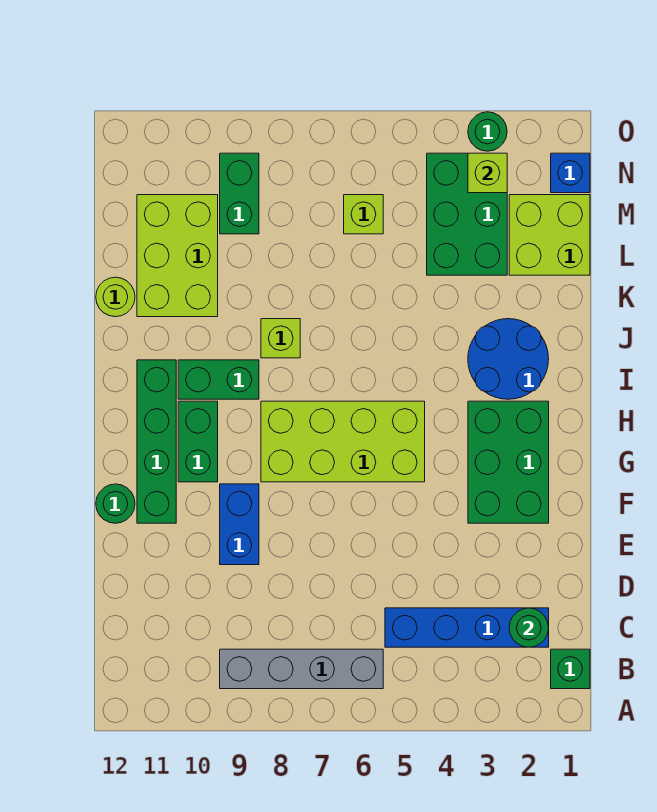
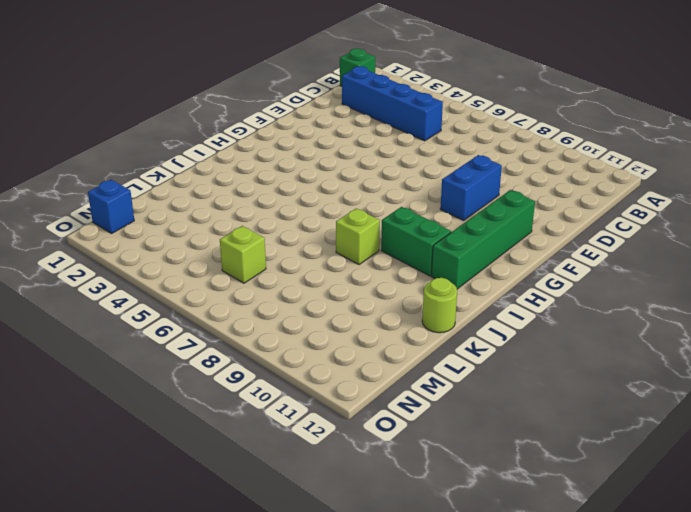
none -> grey brick B6:B9 level 1
none -> green brick F2:H3 level 1
none -> green round brick F12 level 1

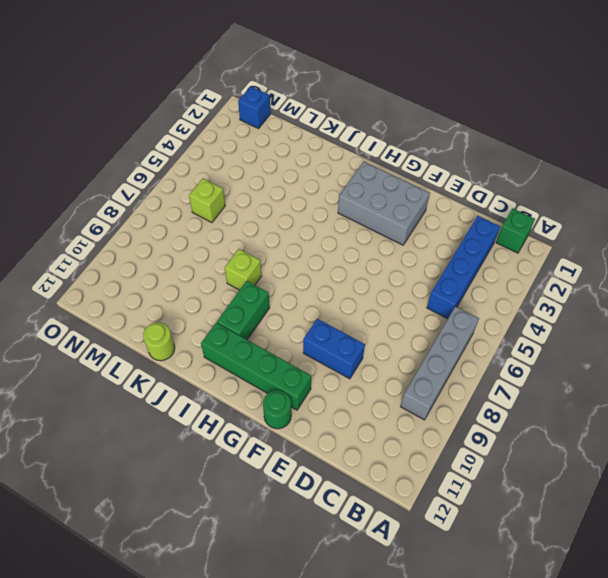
grey brick F2:H3 level 1 -> green brick F2:H3 level 1
none -> lime brick G5:H8 level 1
none -> green brick G10:H10 level 1
none -> blue round brick I2:J3 level 1

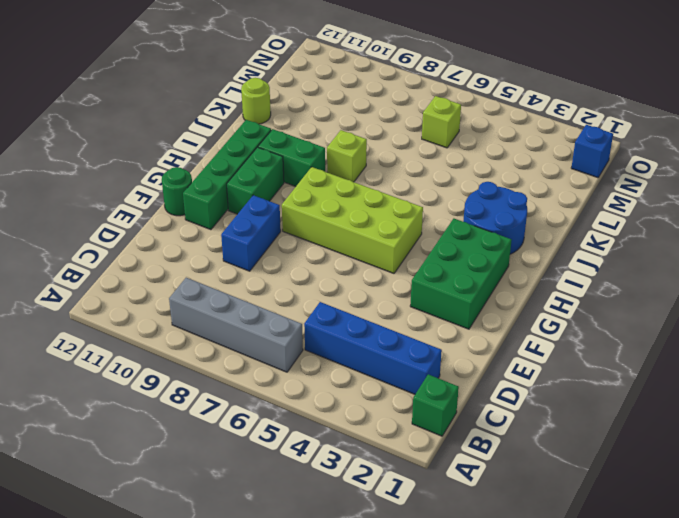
none -> lime brick K10:M11 level 1
none -> lime brick L1:M2 level 1
none -> green brick L3:N4 level 1

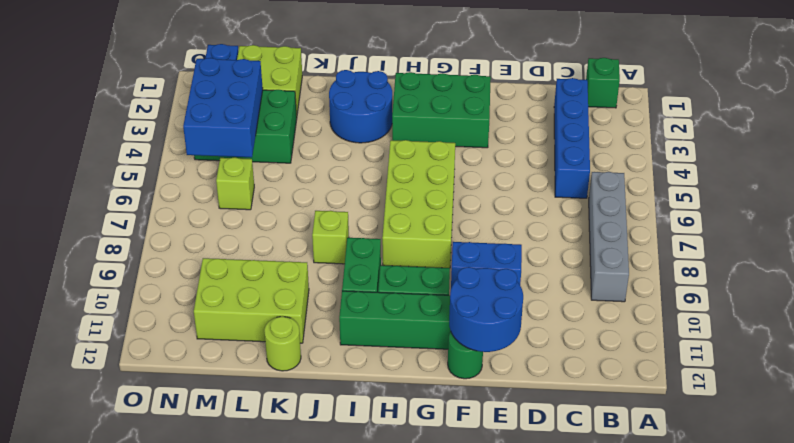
blue round brick E11:F12 level 2 -> none
blue brick M3:N5 level 2 -> lime brick N3 level 2
none -> green brick M9:N9 level 1
none -> green round brick O3 level 1
none -> green round brick C2 level 2

